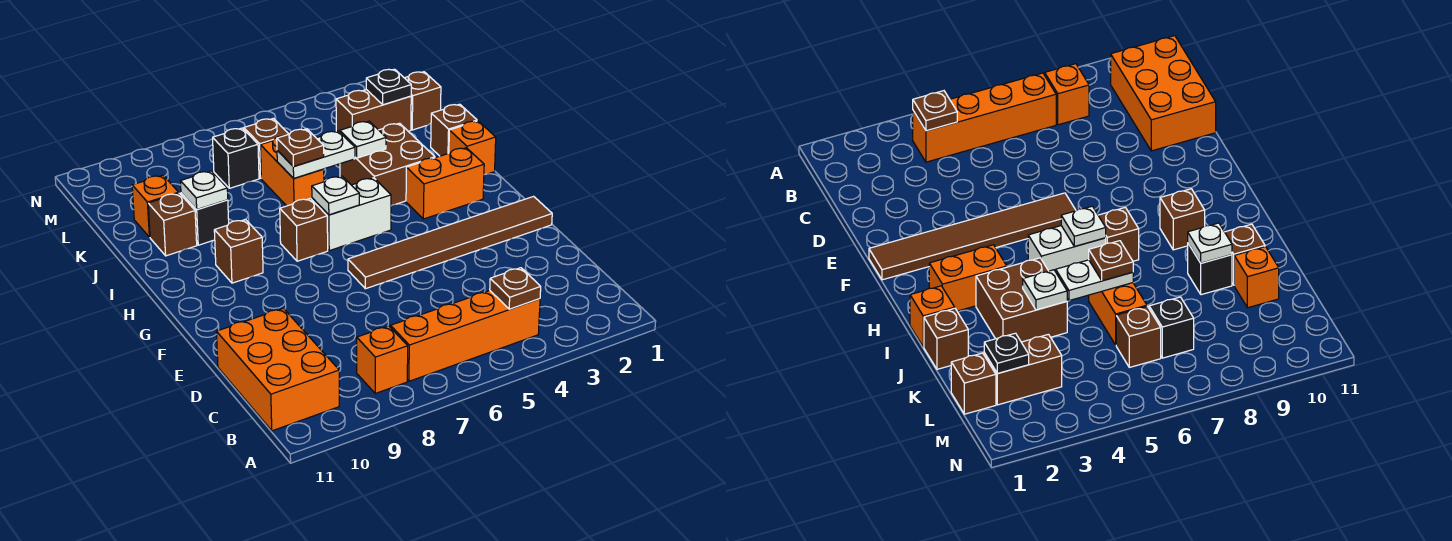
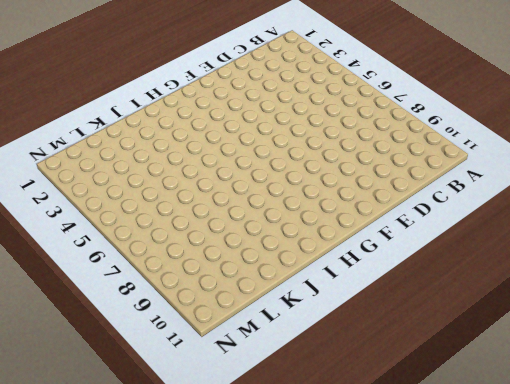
none -> orange brick B4:B7 level 1
none -> orange brick B8 level 1
none -> orange brick B10:D11 level 1

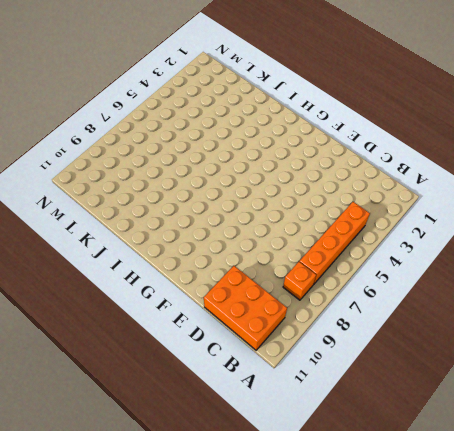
none -> brown tile F1:F6 level 1
none -> orange brick H2:H3 level 1
none -> white brick H5:H6 level 1

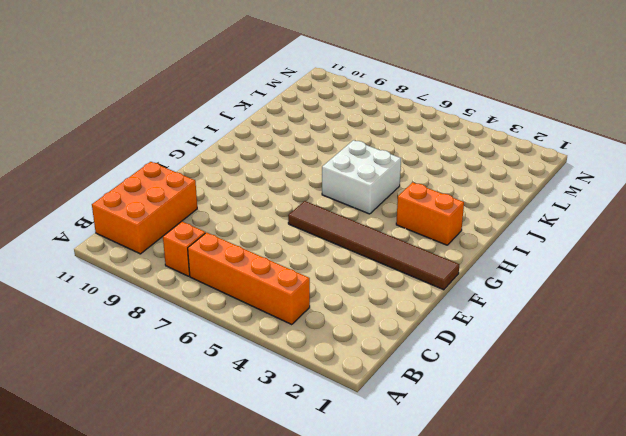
white brick H5:I6 level 1 -> white brick H5:H6 level 1
none -> brown brick H7 level 1
none -> brown brick H9 level 1
none -> orange brick I1 level 1

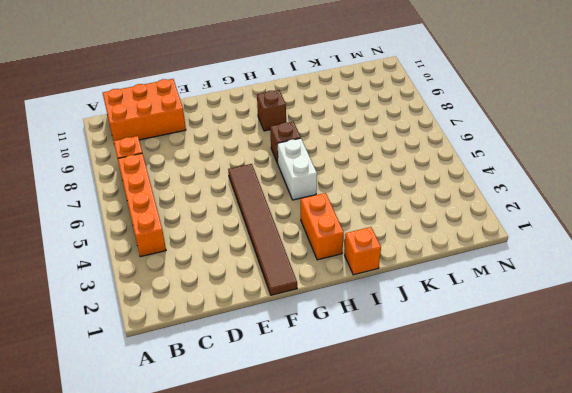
none -> brown brick I3:J4 level 1
none -> brown brick J1 level 1
none -> orange brick J6:K6 level 1

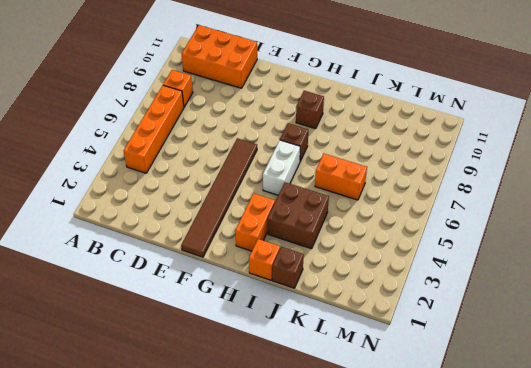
none -> black brick J9 level 1
none -> brown brick J10 level 1
none -> orange brick K10 level 1

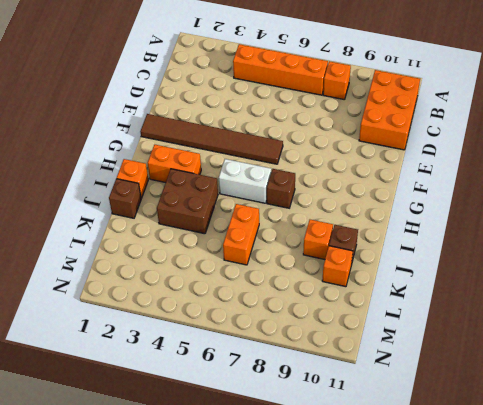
orange brick J9 level 1 -> black brick J9 level 1
none -> brown brick H9 level 1
none -> brown brick L1 level 1
none -> brown brick L2:L3 level 1

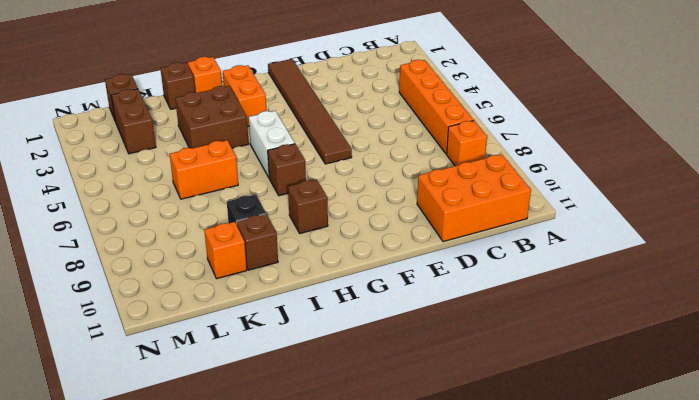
none -> brown brick L6 level 1
none -> black brick L7 level 1
none -> brown plate B4 level 2

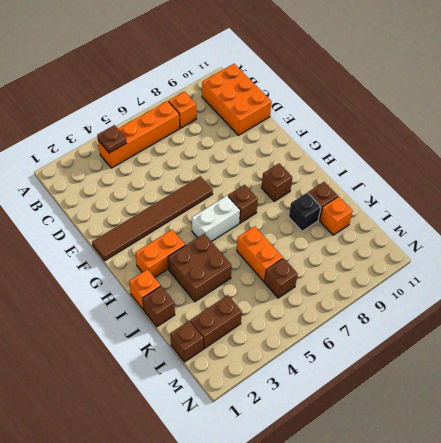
none -> black brick L7 level 1
none -> white plate H6 level 2
none -> white plate J4 level 2

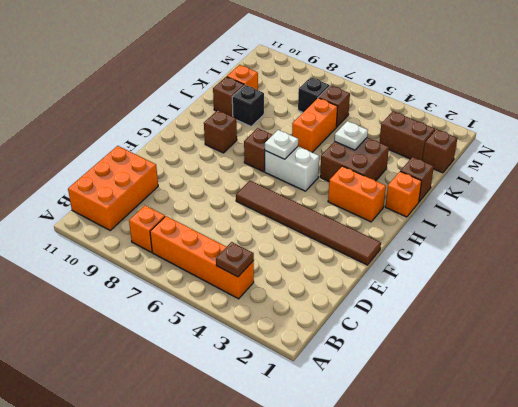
none -> white plate J5:J6 level 2
none -> white plate J9 level 2
none -> black plate L2 level 2

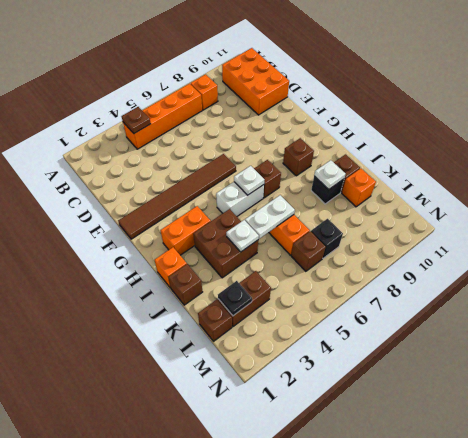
none -> brown plate J6 level 3

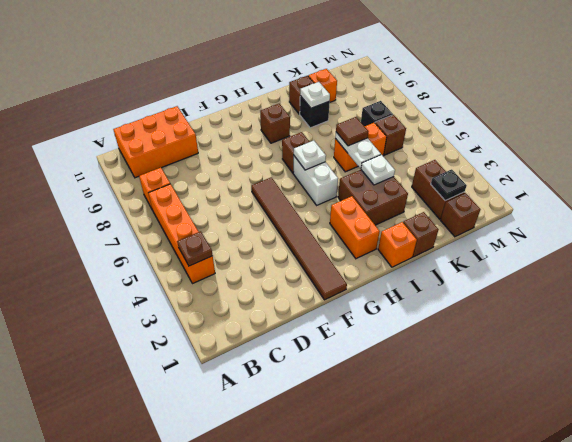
brown tile J6 level 3 -> brown plate J6 level 3

